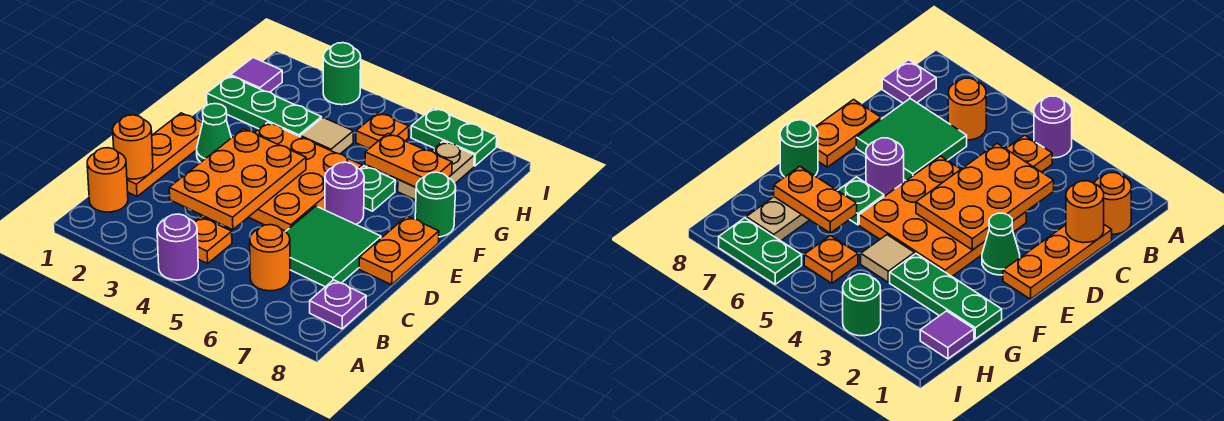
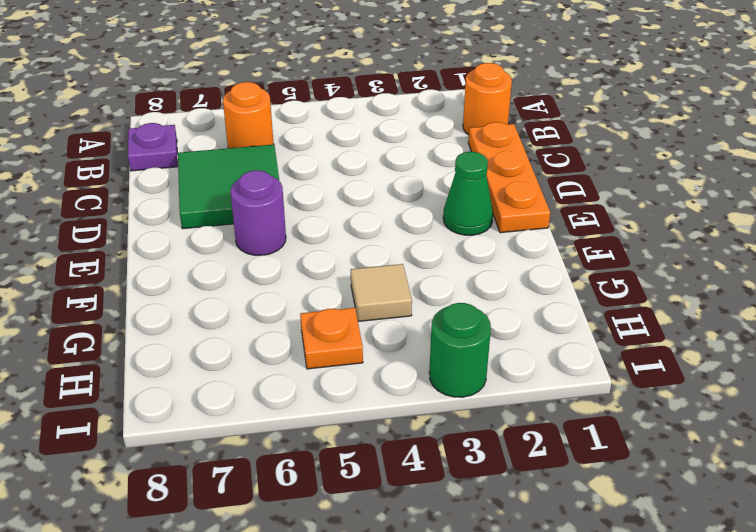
none -> purple round brick A4 level 1
none -> orange plate B4 level 1
none -> orange plate D3:F5 level 1

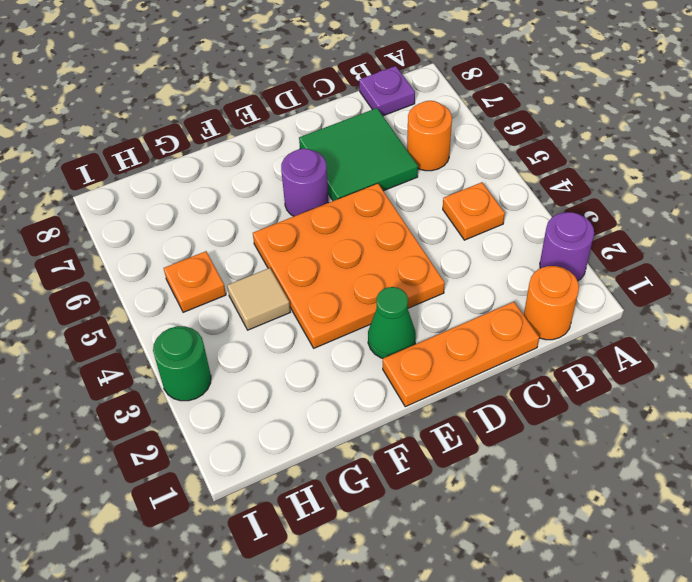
purple round brick A2 level 1 -> purple round brick A4 level 1
none -> orange plate D8:E8 level 1
none -> green plate F6 level 1
none -> green round brick F8 level 1

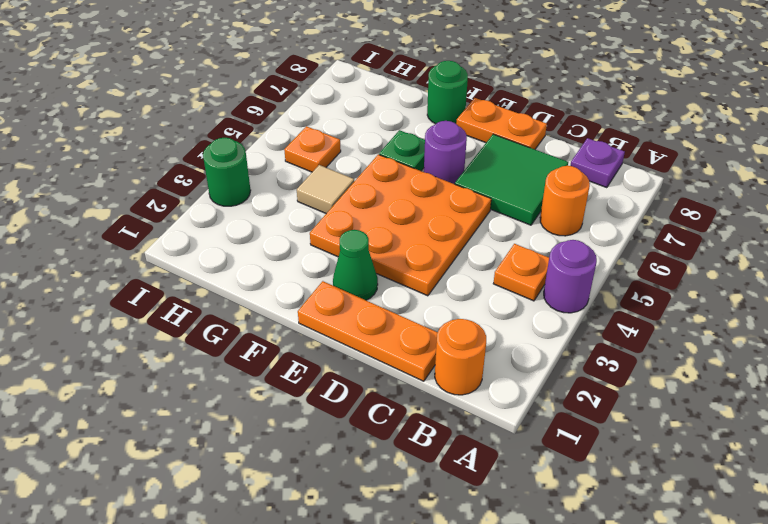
none -> green plate G1:G3 level 1
none -> tan plate G7:H7 level 1
none -> purple tile H1 level 1

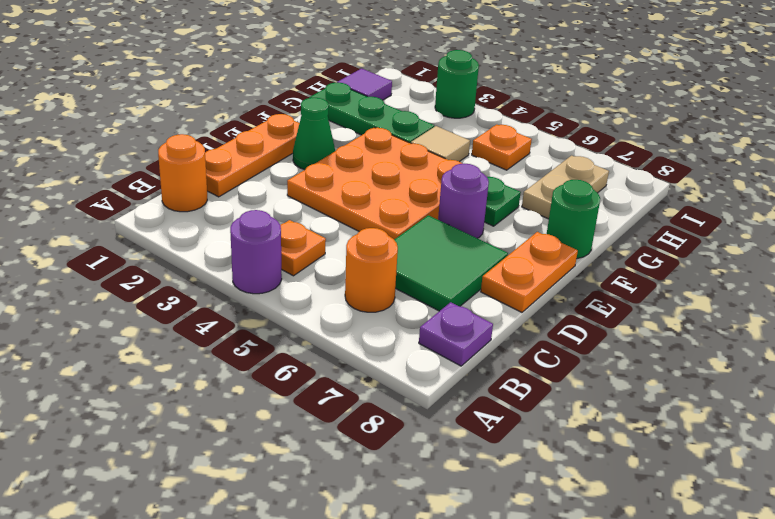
none -> green plate I6:I7 level 1
none -> orange round brick C1 level 2
none -> orange plate C3:E4 level 2

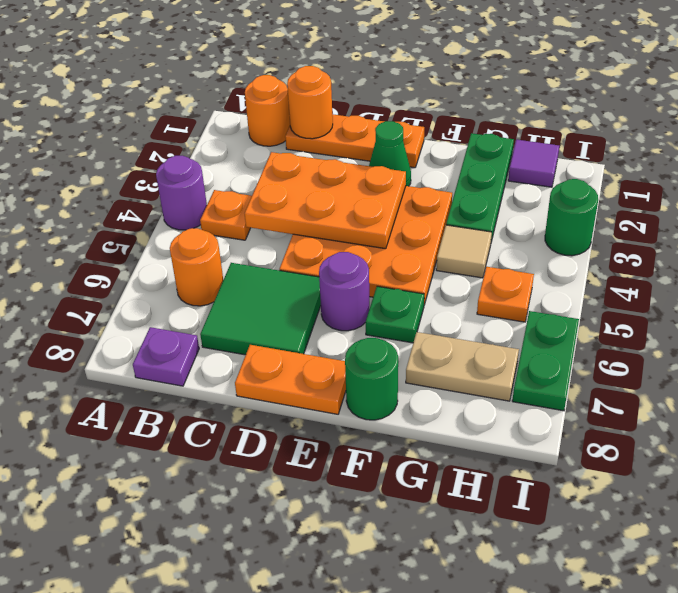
none -> orange plate G6:G7 level 2

